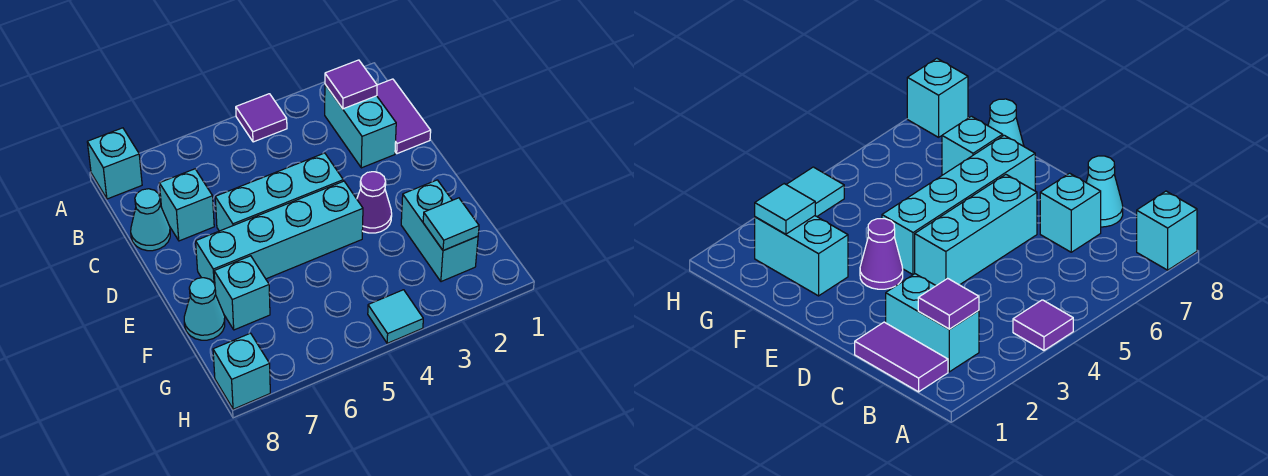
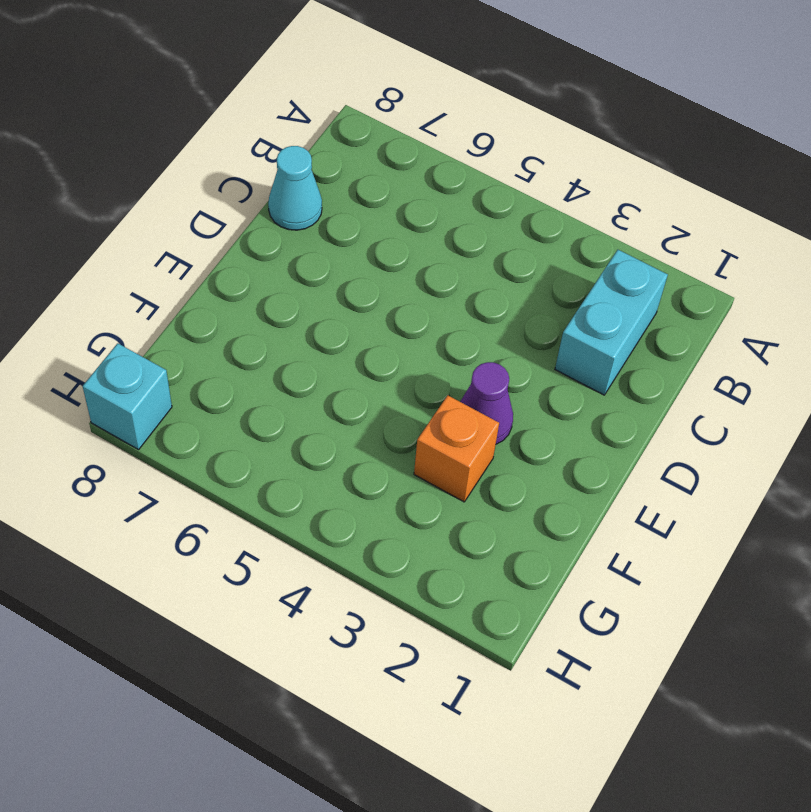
orange brick F3 level 1 -> none
none -> purple tile A4 level 1
none -> cyan brick A8 level 1
none -> purple tile B1:C1 level 1

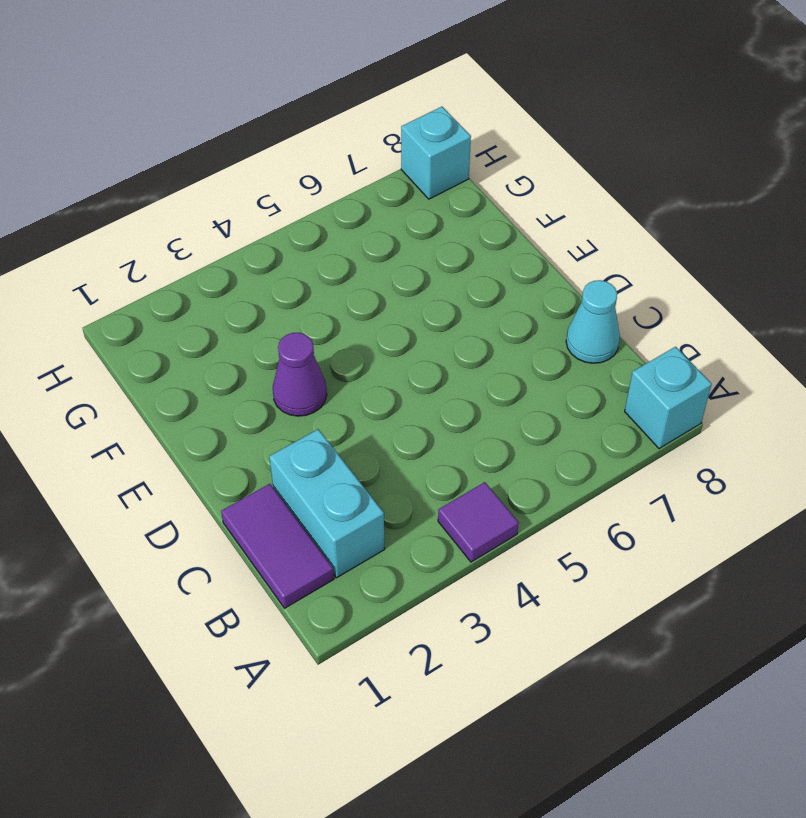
none -> cyan brick C7 level 1
none -> cyan brick D4:D6 level 1
none -> cyan brick E4:E7 level 1

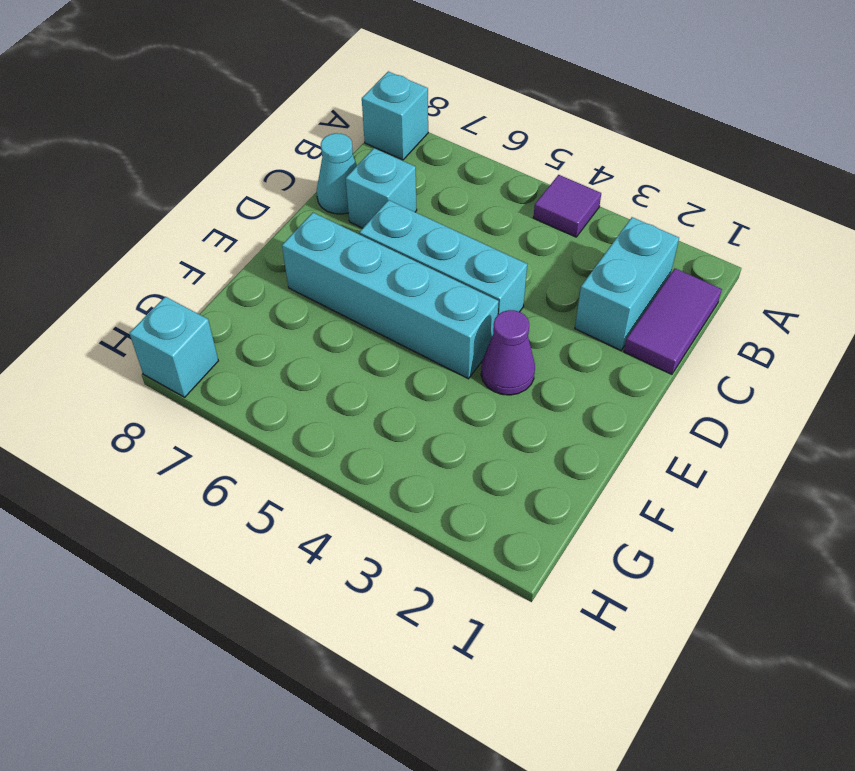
none -> cyan brick F2:G2 level 1
none -> cyan brick F7 level 1
none -> cyan cone F8 level 1

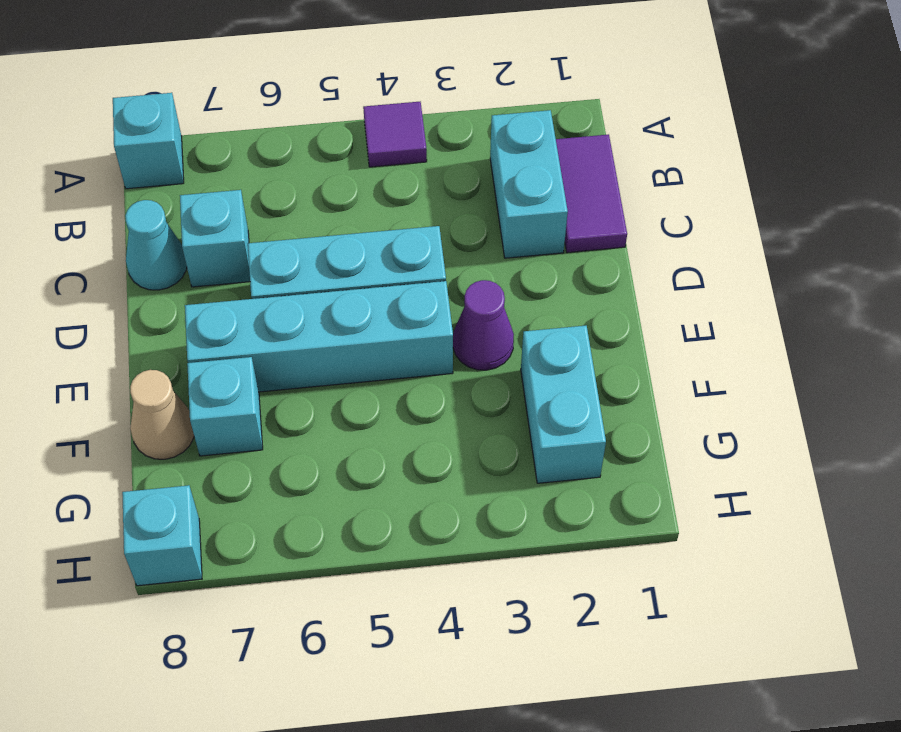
tan cone F8 level 1 -> cyan cone F8 level 1
none -> cyan tile H4 level 1
none -> purple tile B2 level 2
none -> cyan tile G2 level 2

